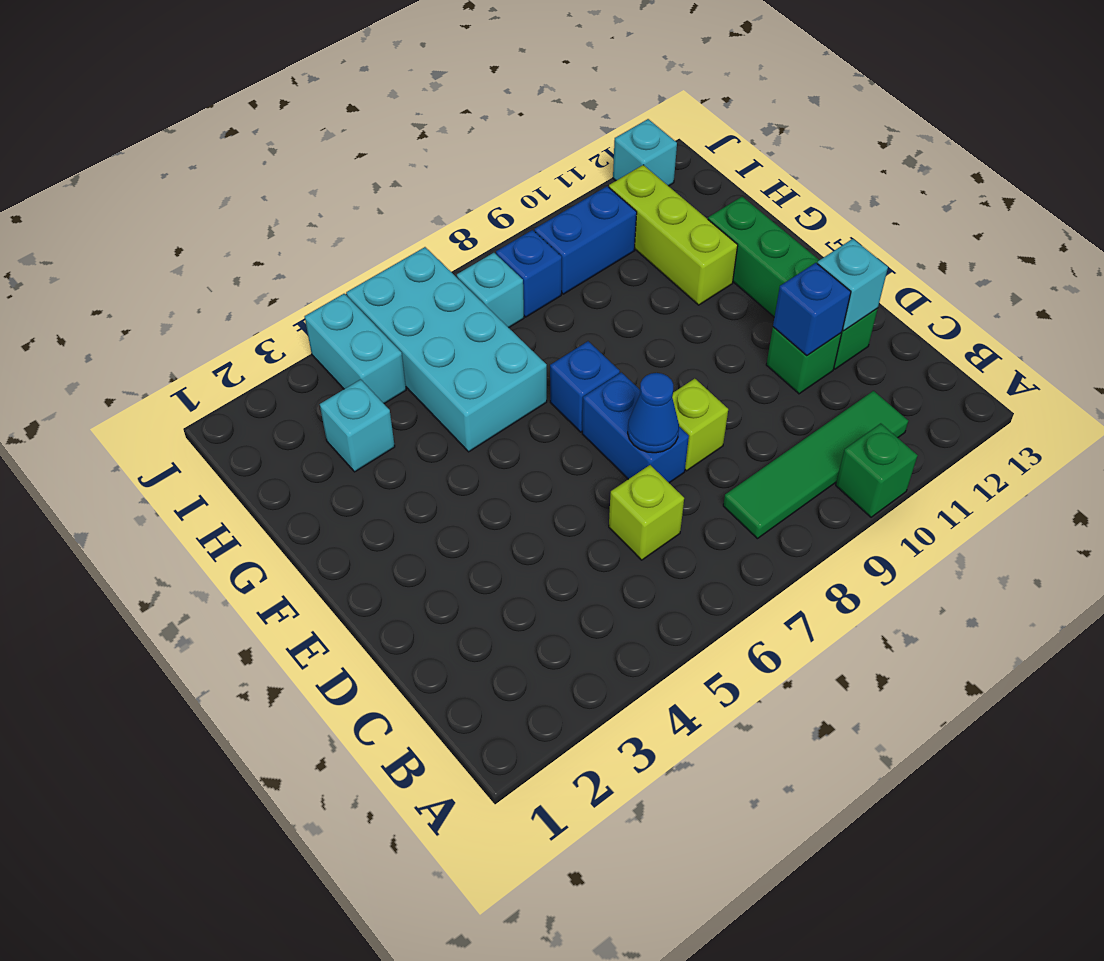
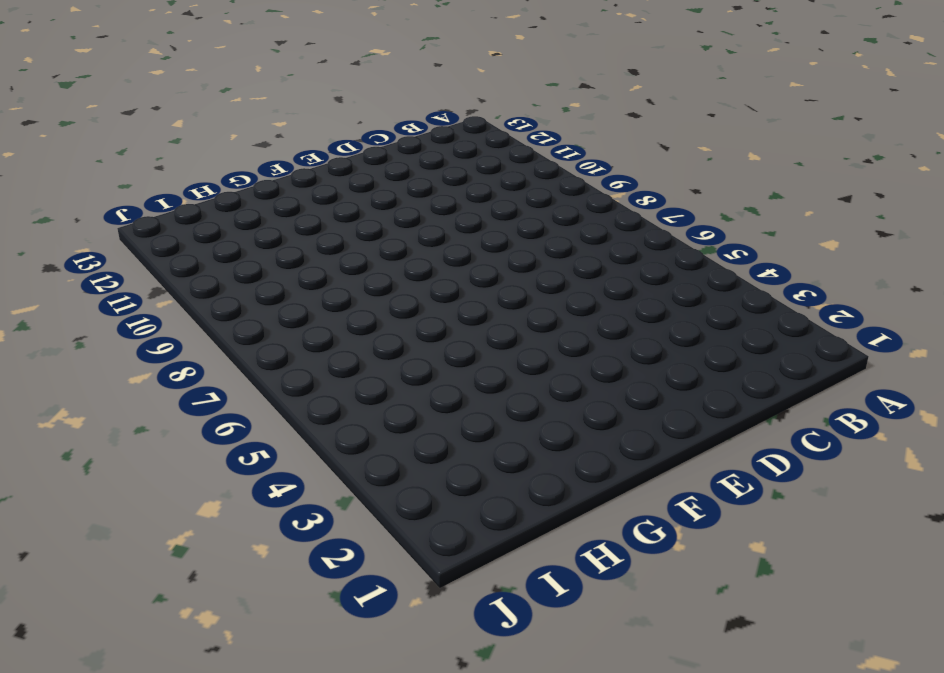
none -> green brick A10 level 1
none -> green tile B8:B11 level 1
none -> lime brick C6 level 1

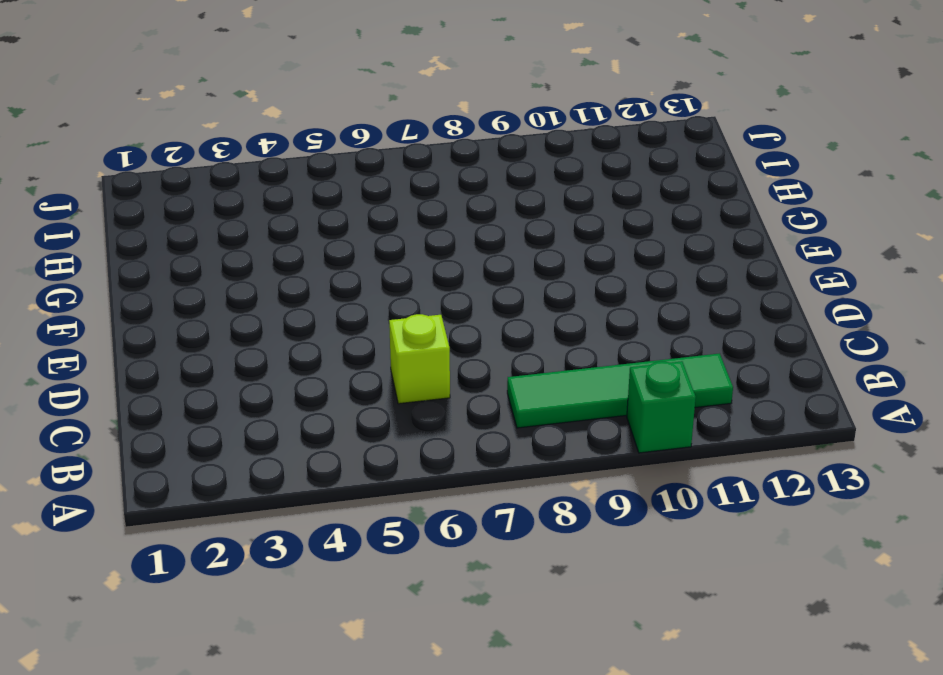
none -> blue brick D7:E7 level 1
none -> lime brick D8 level 1
none -> green brick D11 level 1

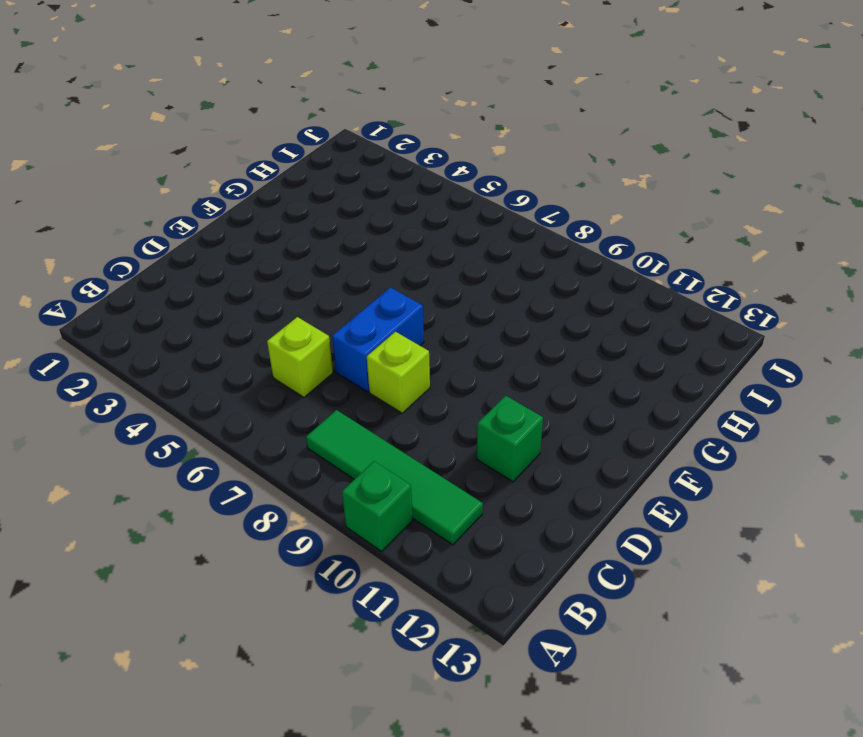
none -> green brick D12:G12 level 1
none -> blue brick F7 level 1
none -> cyan brick G5:J6 level 1

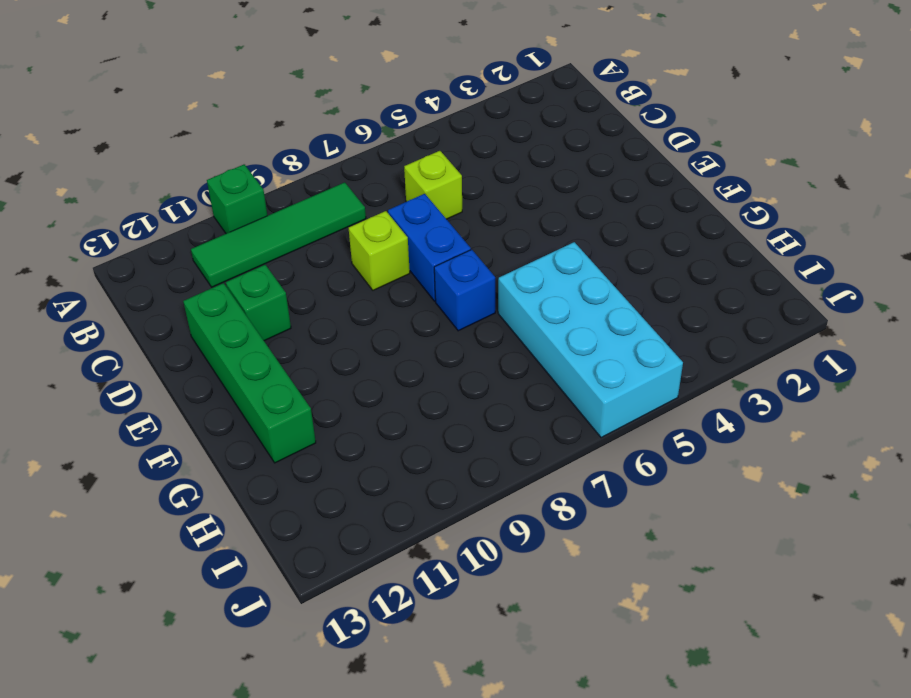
none -> lime brick G11:I11 level 1
none -> cyan brick H3 level 1
none -> cyan brick I4:J4 level 1

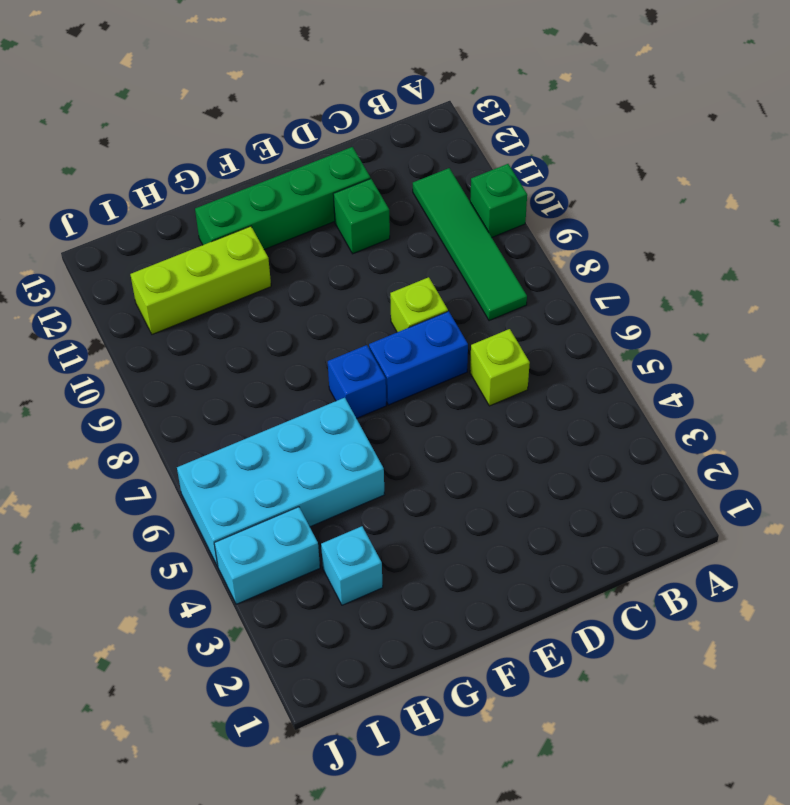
none -> cyan brick I7 level 1
none -> blue brick I8 level 1
none -> blue brick I9:I10 level 1

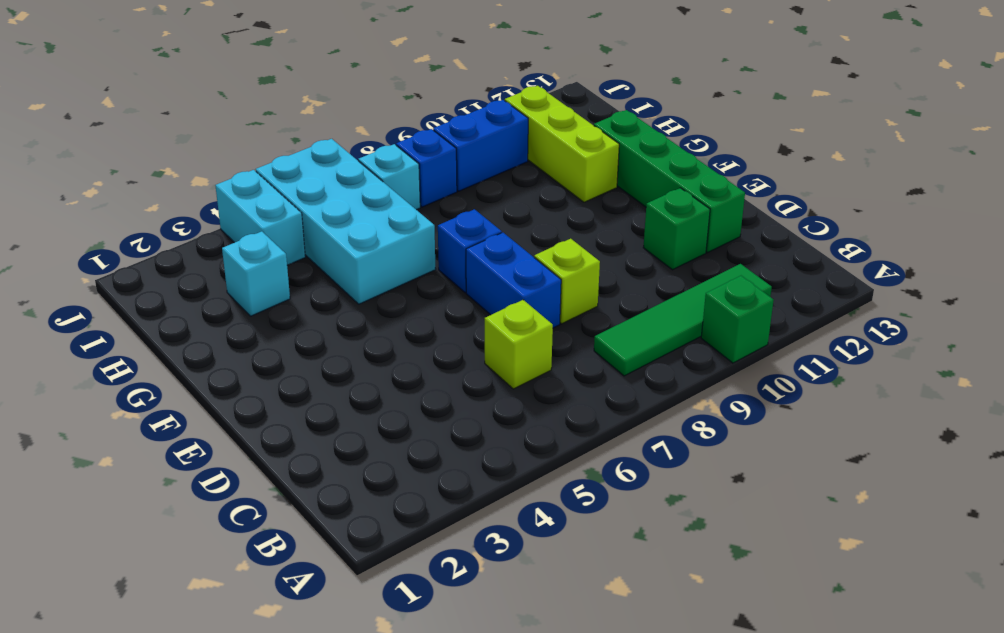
none -> cyan brick J12 level 1
none -> blue cone D7 level 2
none -> blue brick D11 level 2

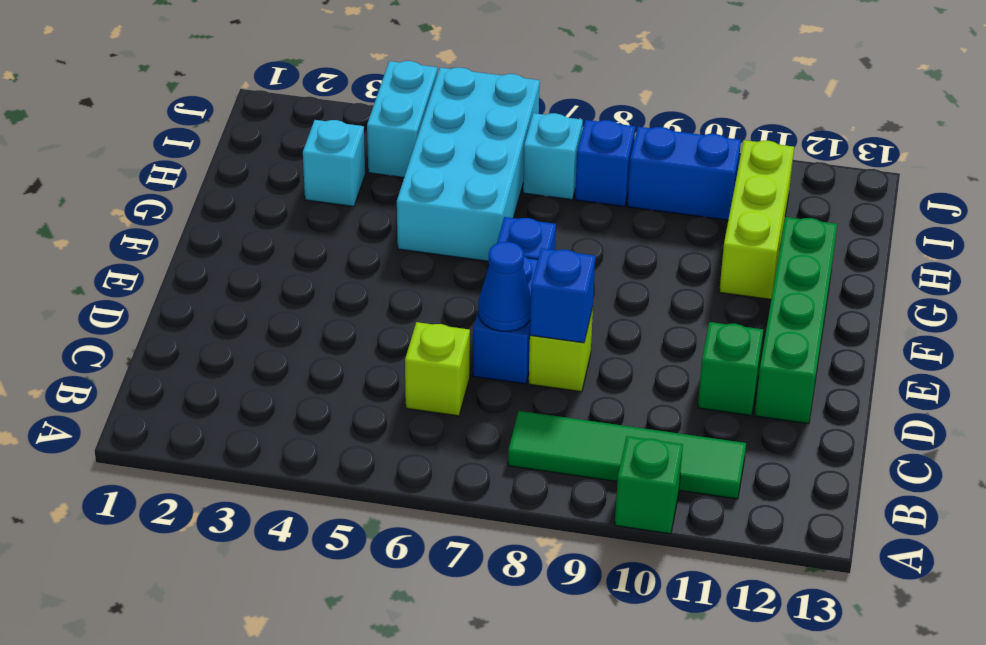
blue brick D8 level 2 -> blue brick D11 level 2
none -> cyan brick J12 level 1
none -> cyan brick D12 level 2

